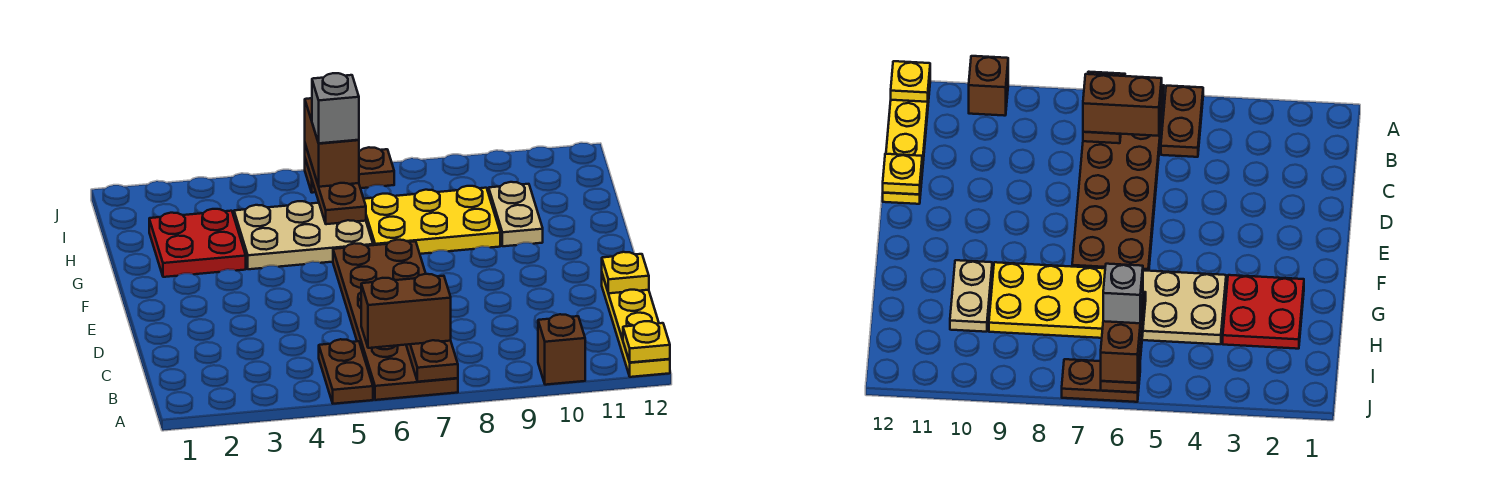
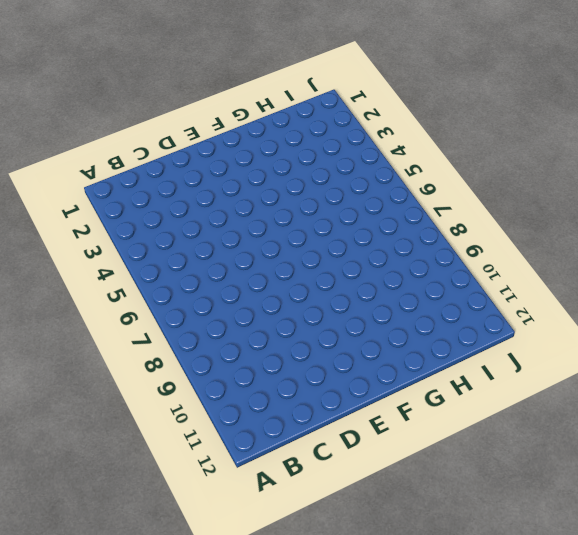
none -> brown plate A5:B5 level 1
none -> brown plate A6:F7 level 1
none -> brown brick A10 level 1

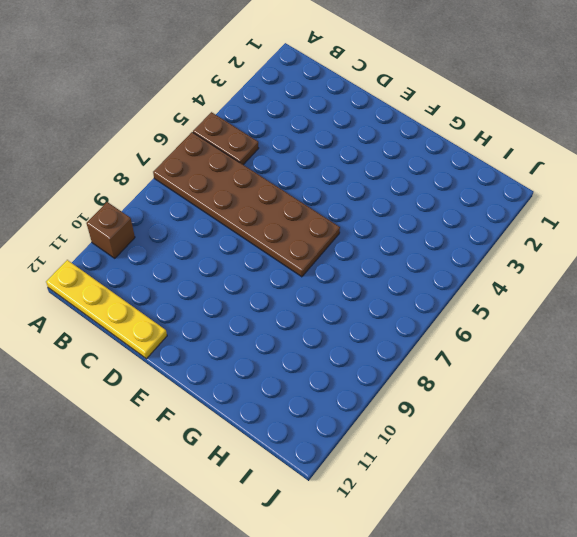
none -> red plate G2:H3 level 1
none -> tan plate G4:H6 level 1
none -> yellow plate G7:H9 level 1

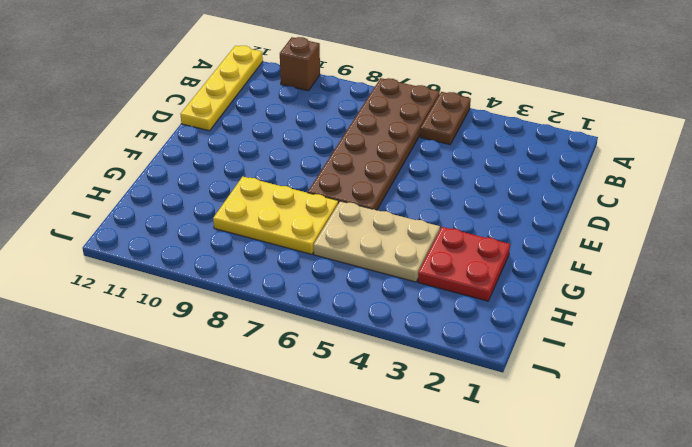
none -> tan plate G10:H10 level 1
none -> brown plate J6:J7 level 1
none -> brown plate A7:B7 level 2

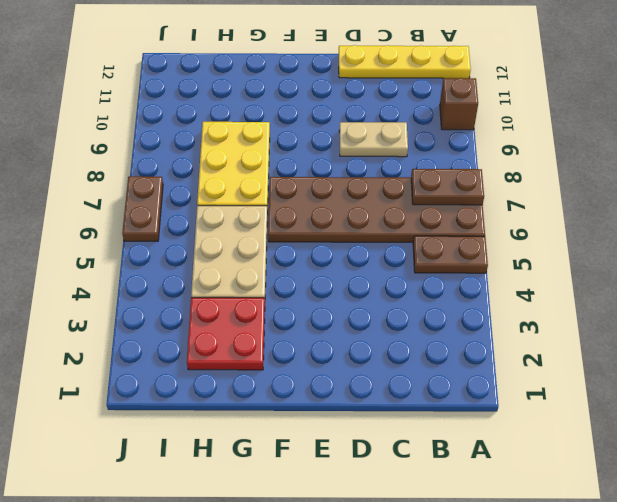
tan plate C9:D9 level 1 -> tan plate G10:H10 level 1
none -> yellow plate A12 level 2
none -> yellow plate D12 level 2
none -> brown plate H6:J6 level 2

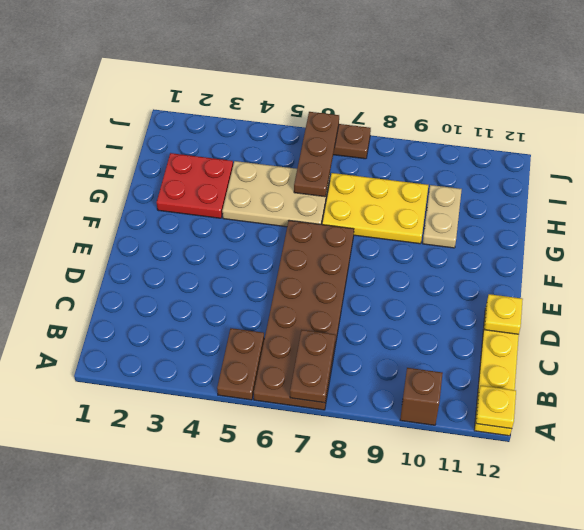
none -> brown brick B6:B7 level 3
none -> brown brick I6:J6 level 3
none -> grey brick I6 level 4

